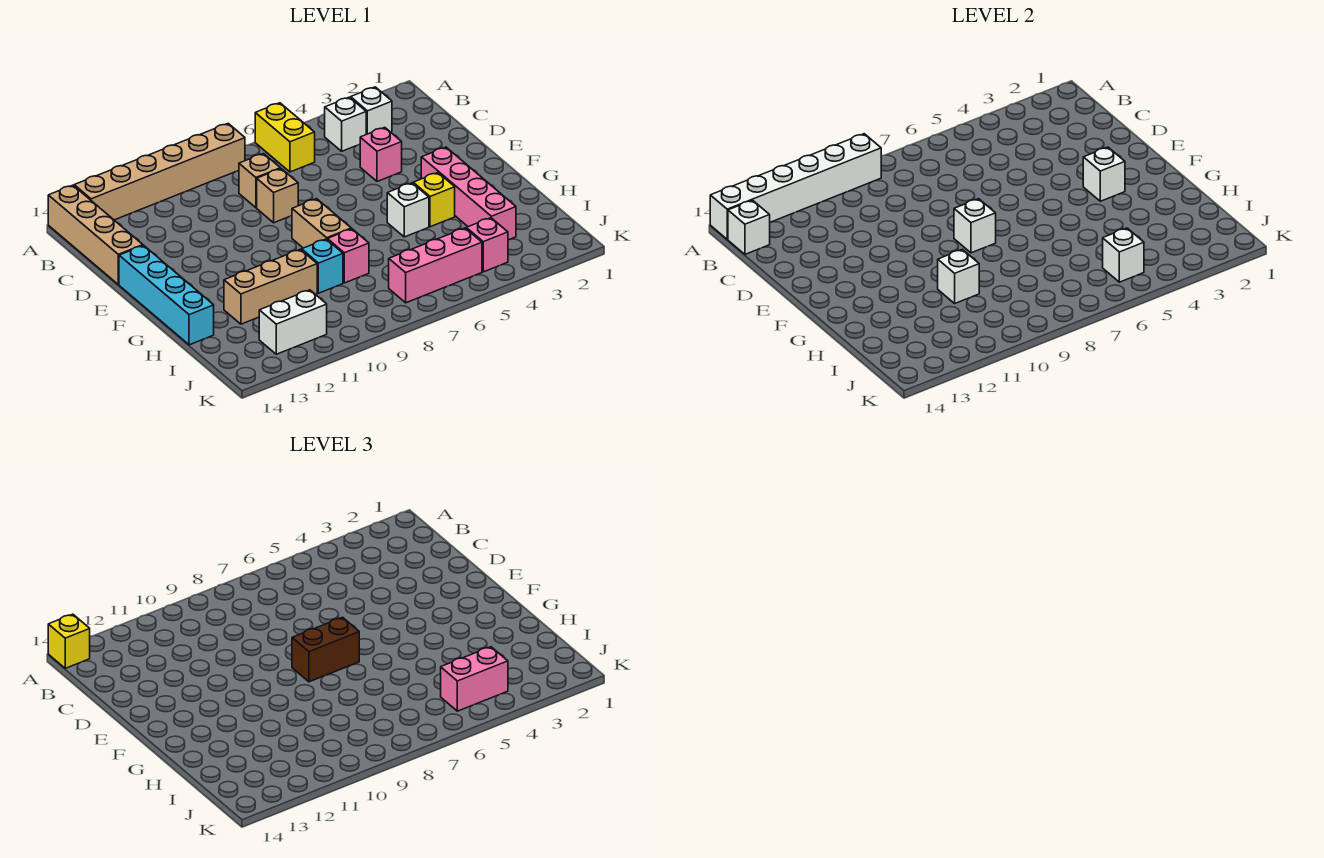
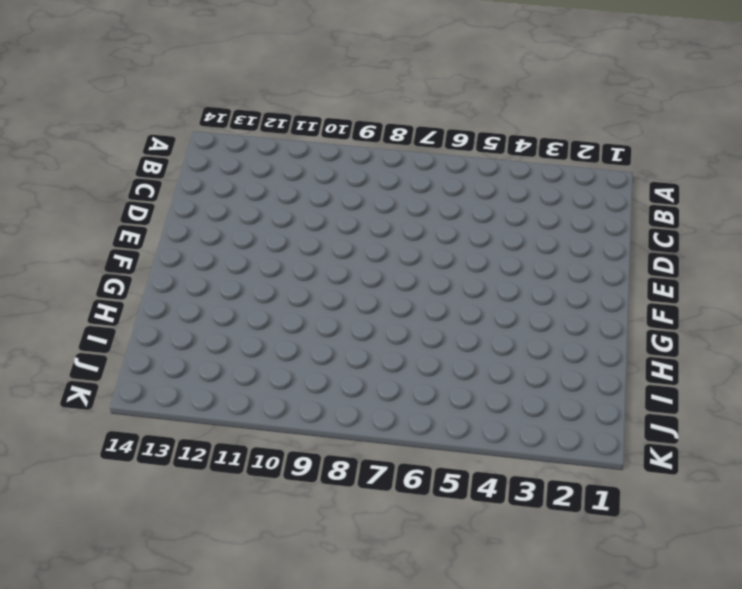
none -> yellow brick A6:B6 level 1
none -> tan brick A8:A13 level 1
none -> tan brick A14:D14 level 1

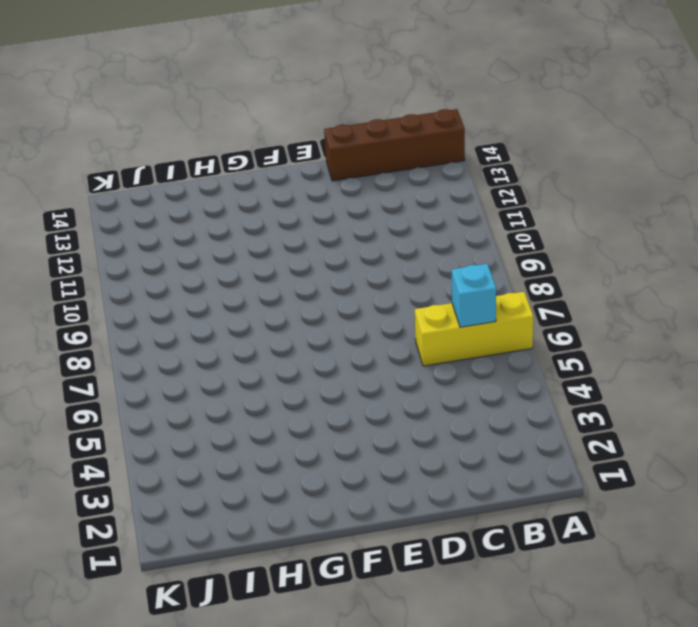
yellow brick A6:C6 level 1 -> yellow brick A6:B6 level 1
brown brick A14:D14 level 1 -> tan brick A14:D14 level 1
cyan brick B6 level 2 -> cyan brick H9 level 1
none -> tan brick A8:A13 level 1
none -> white brick B3 level 1
none -> white brick B4 level 1

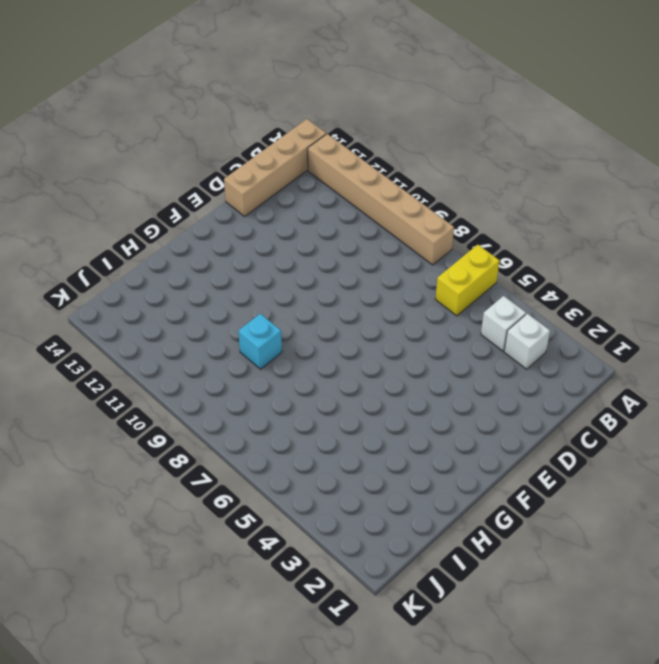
none -> tan brick C8 level 1
none -> pink brick D4 level 1
none -> tan brick D8 level 1

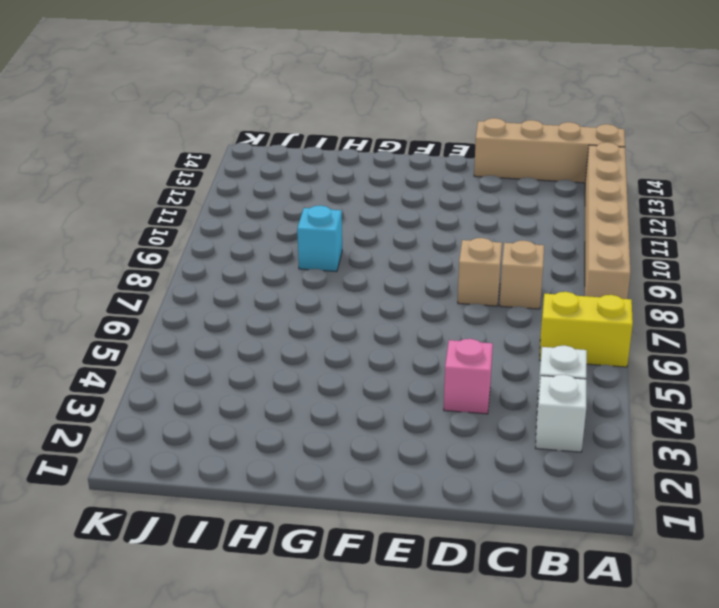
none -> cyan brick E14:H14 level 1
none -> pink brick F3:I3 level 1
none -> tan brick F8:G8 level 1

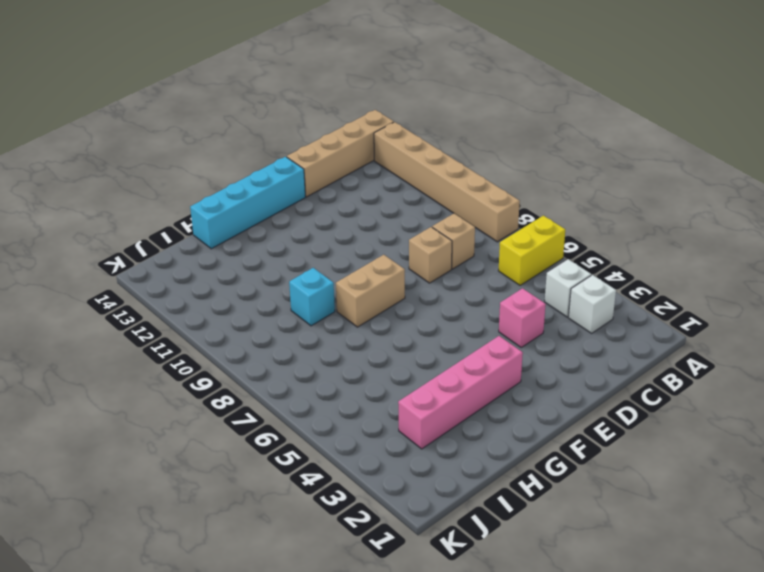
none -> yellow brick G4 level 1
none -> white brick G5 level 1
none -> pink brick H8 level 1

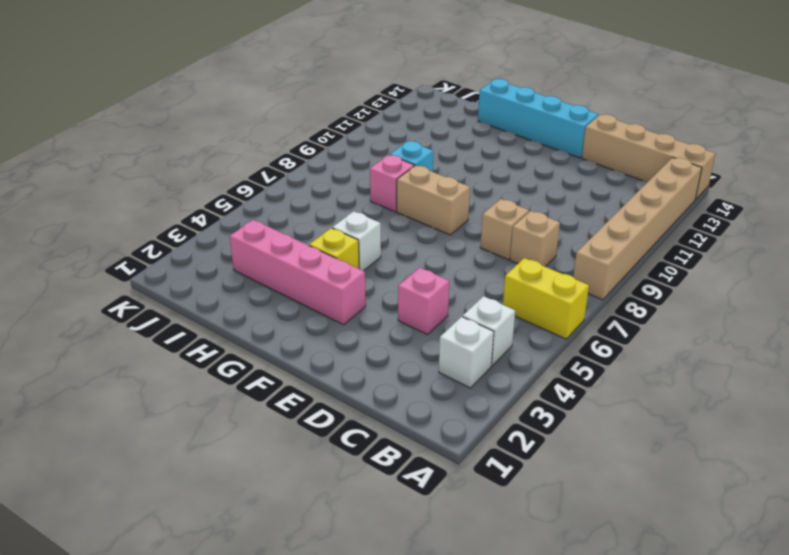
none -> tan brick H10:H12 level 1
none -> pink brick J4 level 1
none -> pink brick J5:J7 level 1

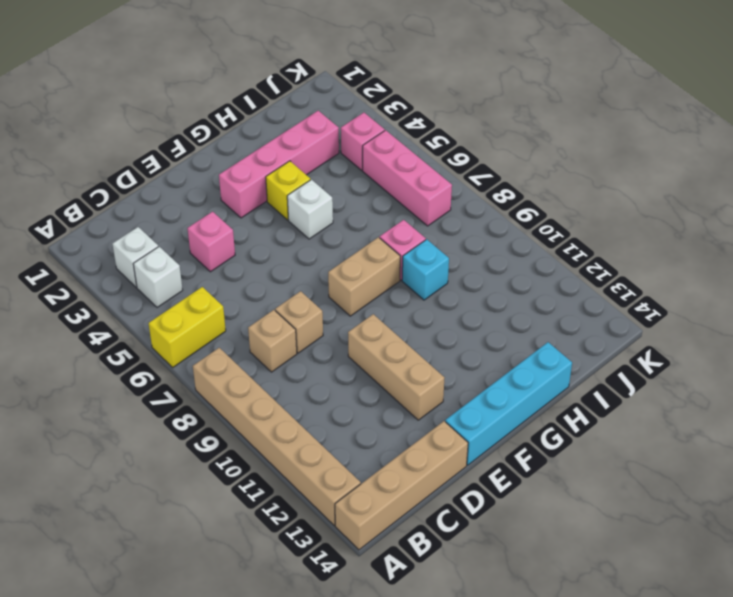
tan brick E10:E12 level 1 -> tan brick H10:H12 level 1
none -> white brick J11:J12 level 1
none -> white brick A9:A14 level 2
none -> white brick B14 level 2

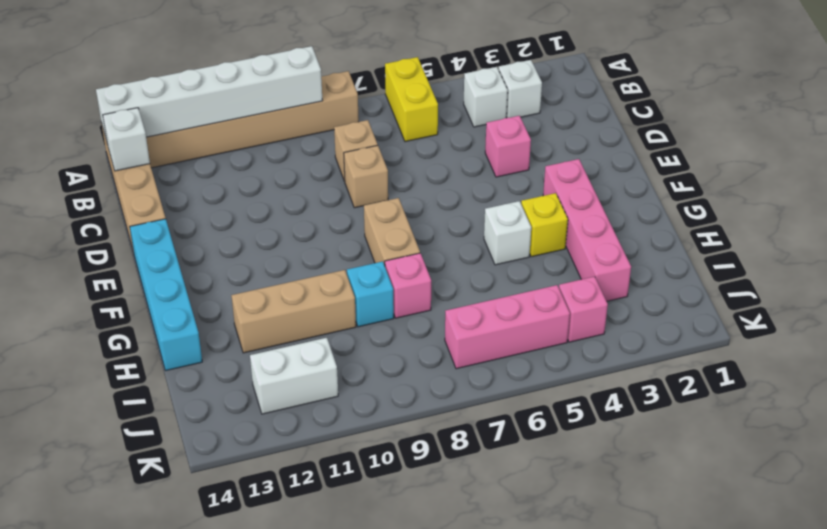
none -> white brick F3 level 2
none -> white brick F8 level 2
none -> white brick H10 level 2

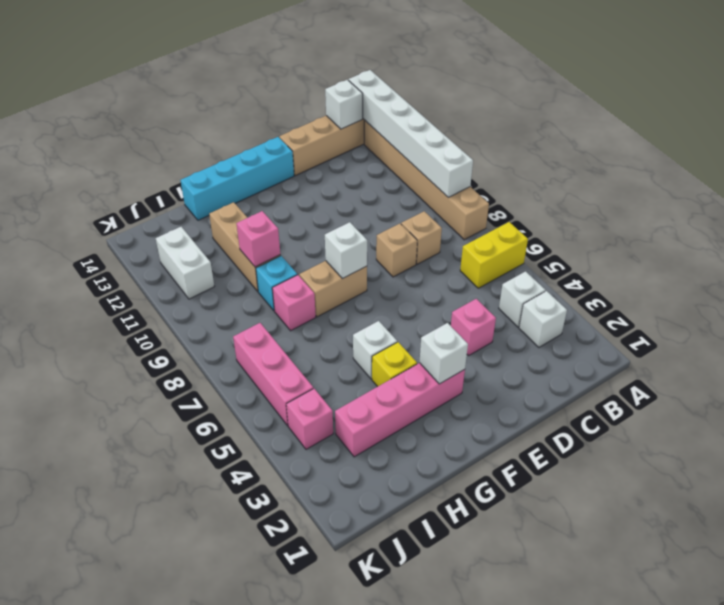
pink brick H10 level 2 -> white brick H10 level 2
none -> white brick J5 level 2
none -> yellow brick A14 level 3
none -> brown brick F7:F8 level 3

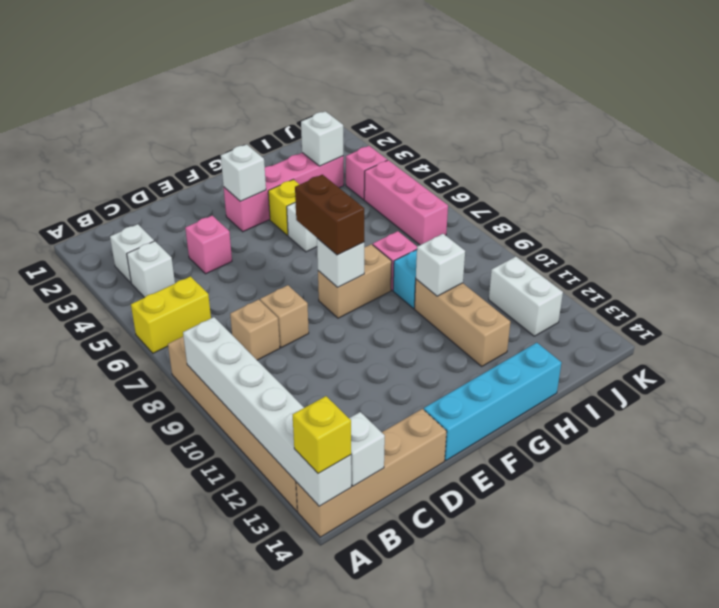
white brick I3 level 2 -> white brick J5 level 2
none -> pink brick J4:J5 level 3

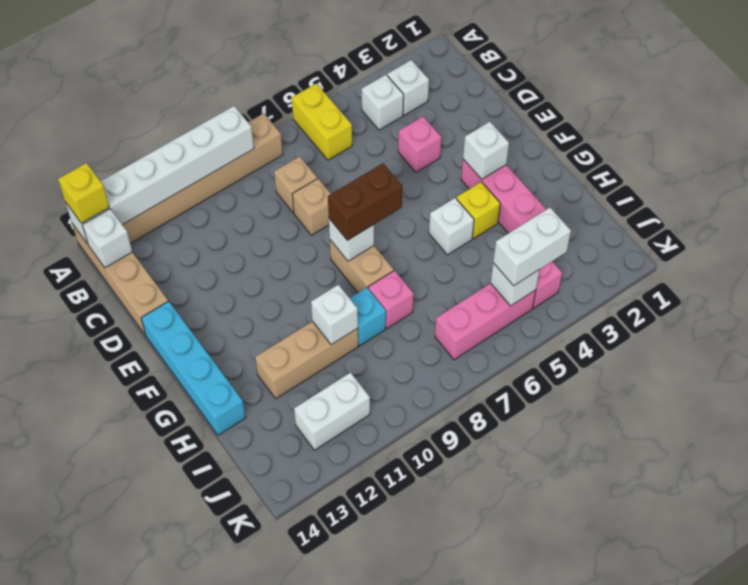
white brick J4:J5 level 3 -> pink brick J4:J5 level 3

